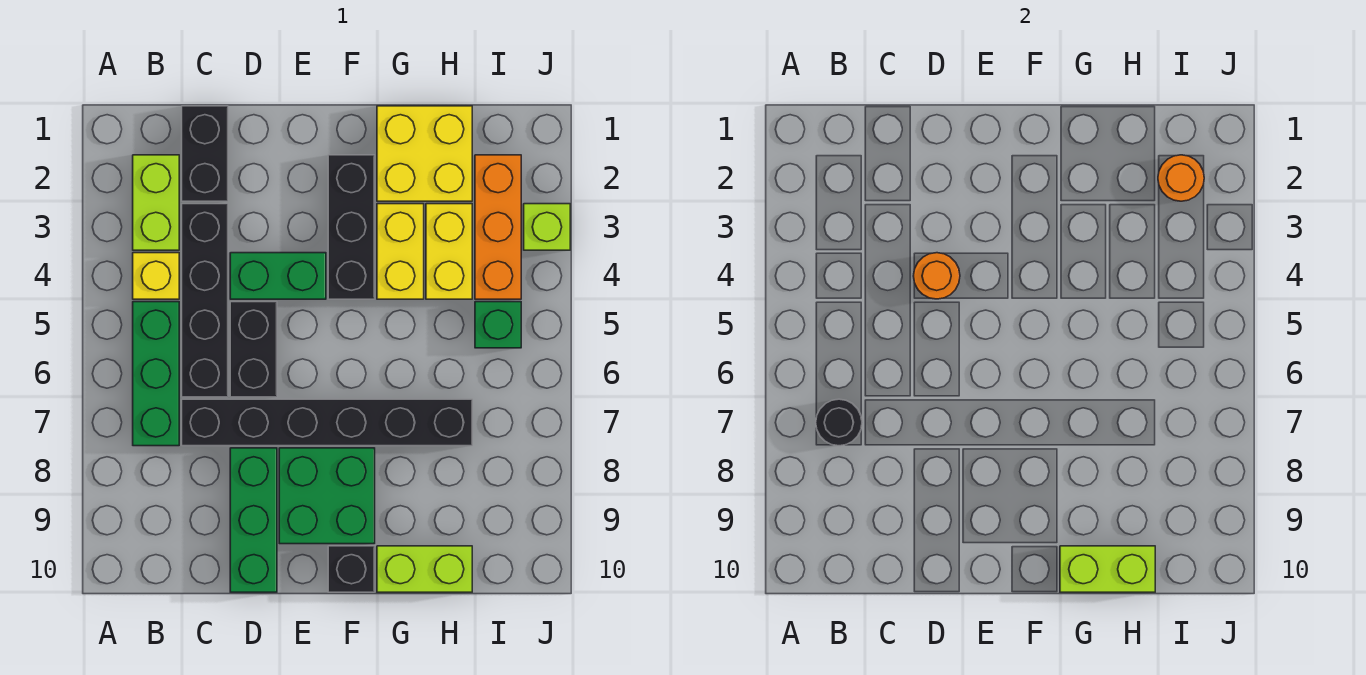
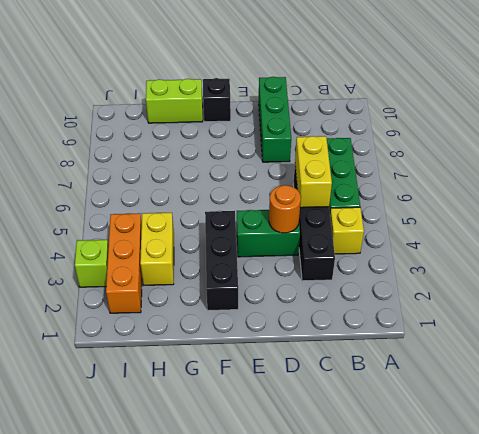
yellow brick C5:C6 level 2 -> yellow brick G3:G4 level 1
none -> lime brick B2:B3 level 1
none -> black brick C1:C2 level 1
none -> black brick C7:H7 level 1

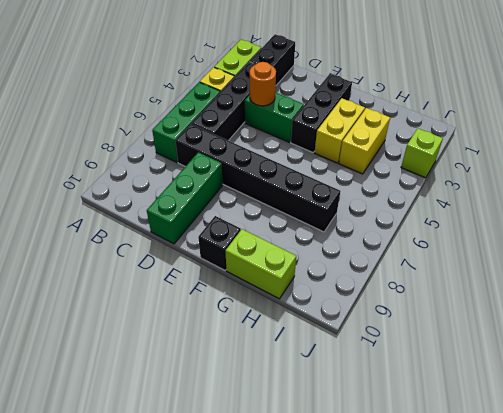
none -> black brick D5:D6 level 1
none -> green brick E8:F9 level 1
none -> yellow brick G1:H2 level 1

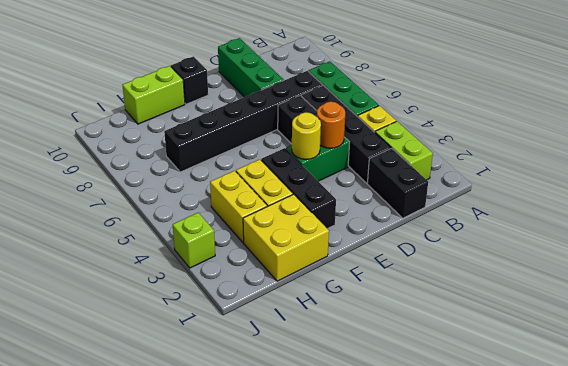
yellow round brick E4 level 2 -> none
none -> green brick E8:F9 level 1
none -> orange brick I2:I4 level 1
none -> green brick I5 level 1

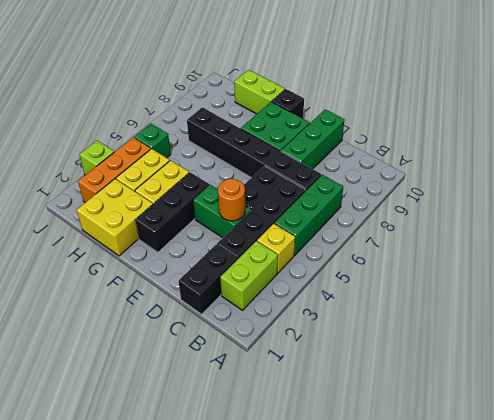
none -> black round brick B7 level 2
none -> lime brick G10:H10 level 2
none -> orange round brick I2 level 2

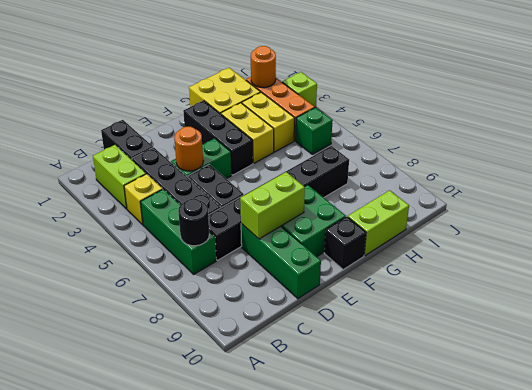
lime brick D8:E8 level 2 -> lime brick G10:H10 level 2

